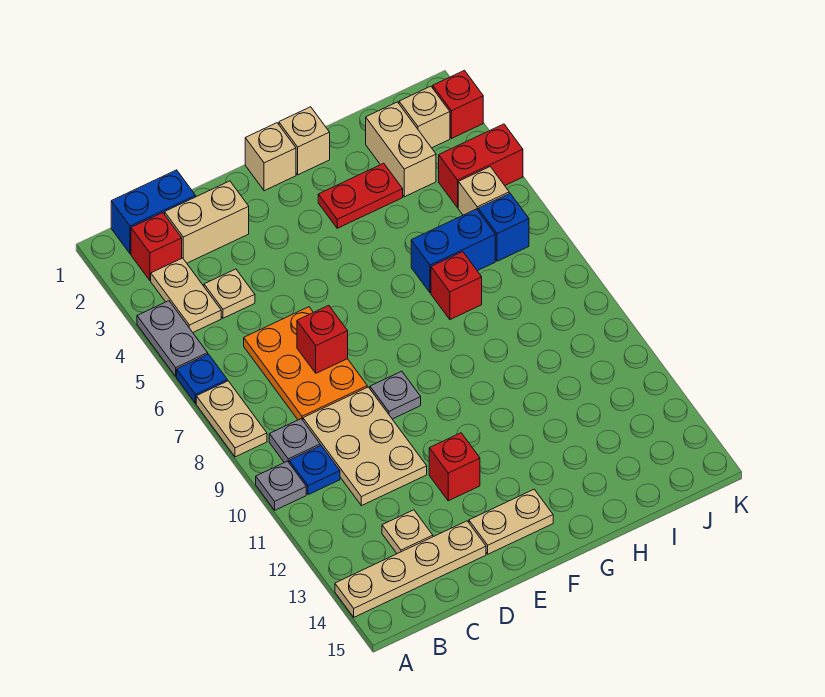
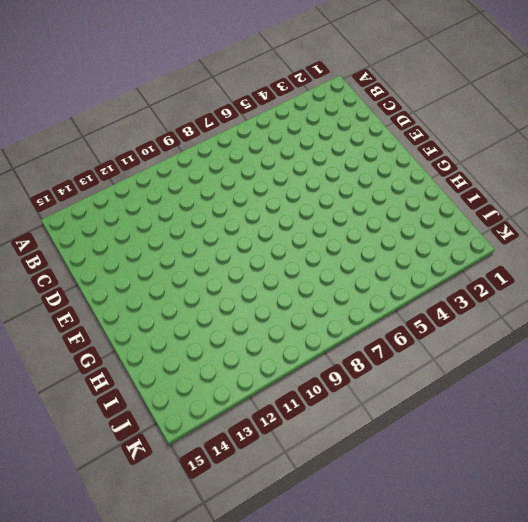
none -> grey plate A4:A5 level 1
none -> blue plate A6 level 1
none -> tan plate A7:A8 level 1
none -> grey plate A10 level 1

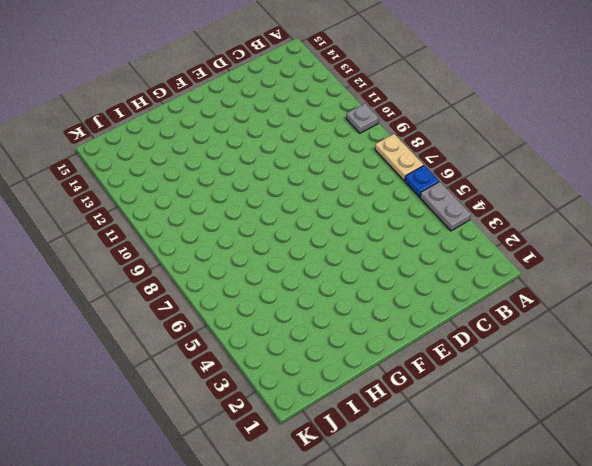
none -> tan plate A14:D14 level 1
none -> blue brick B1:C1 level 1
none -> red brick B2 level 1
none -> tan plate B3:B4 level 1

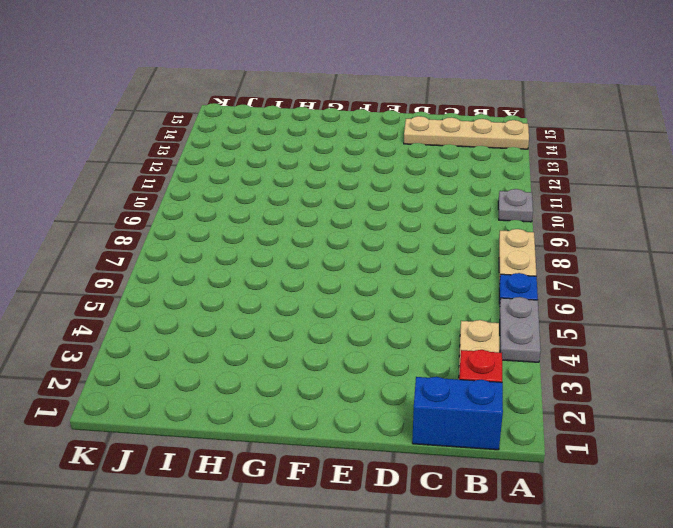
none -> grey plate B9 level 1
none -> blue plate B10 level 1
none -> tan brick C2:D2 level 1
none -> tan plate C4 level 1

